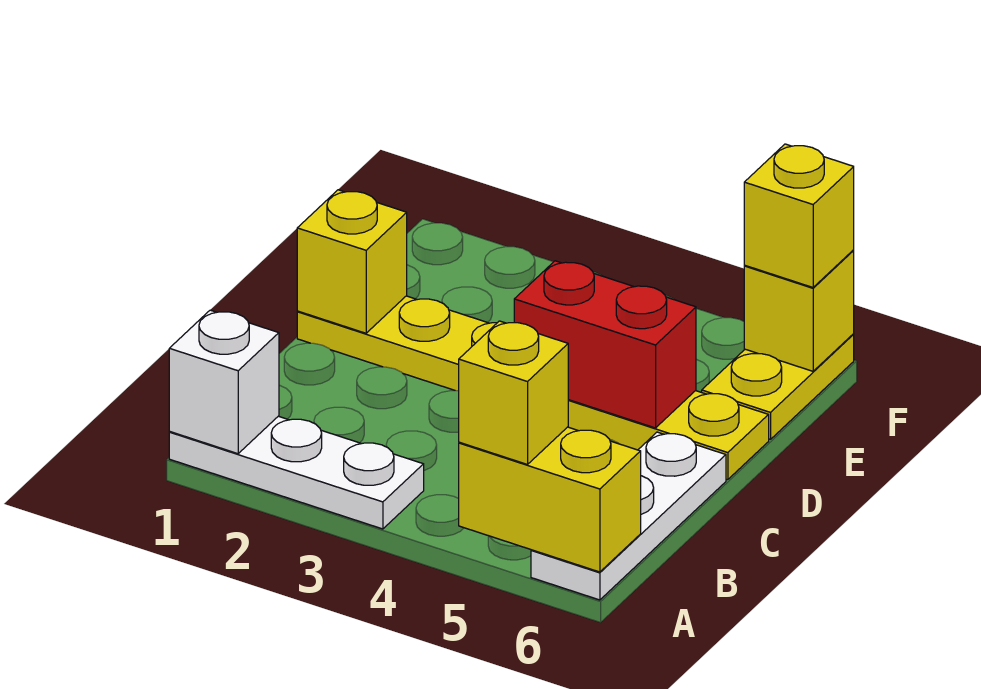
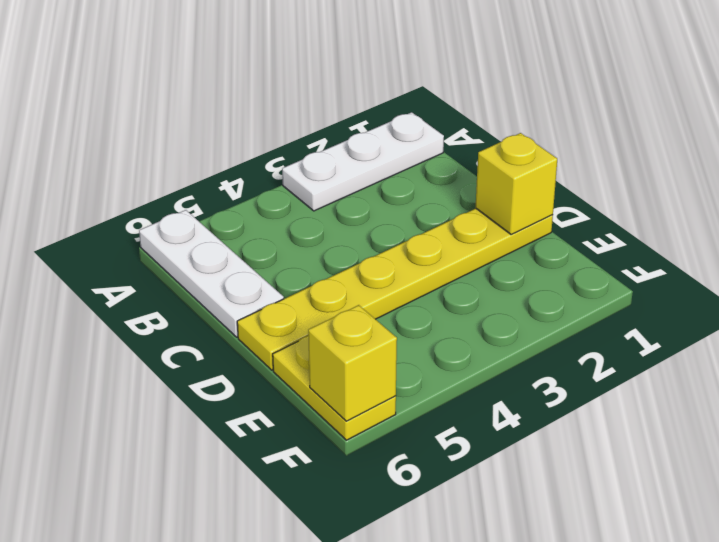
none -> white brick A1 level 2
none -> yellow brick A5:A6 level 2

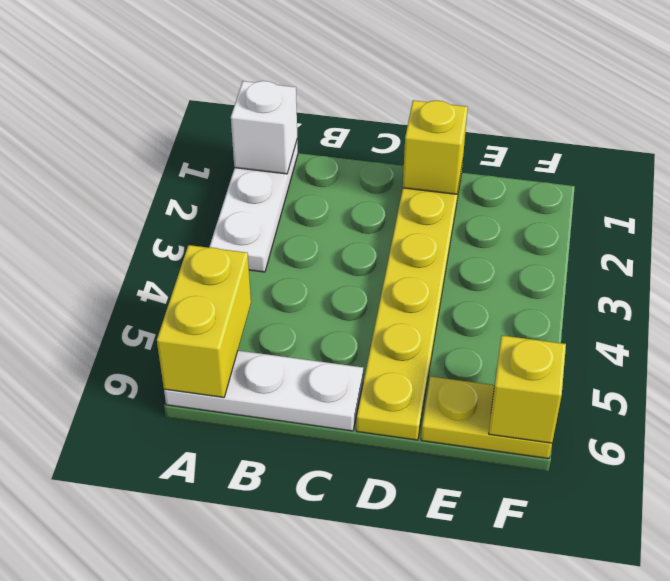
none -> red brick D4:D5 level 2
none -> yellow brick A5 level 3

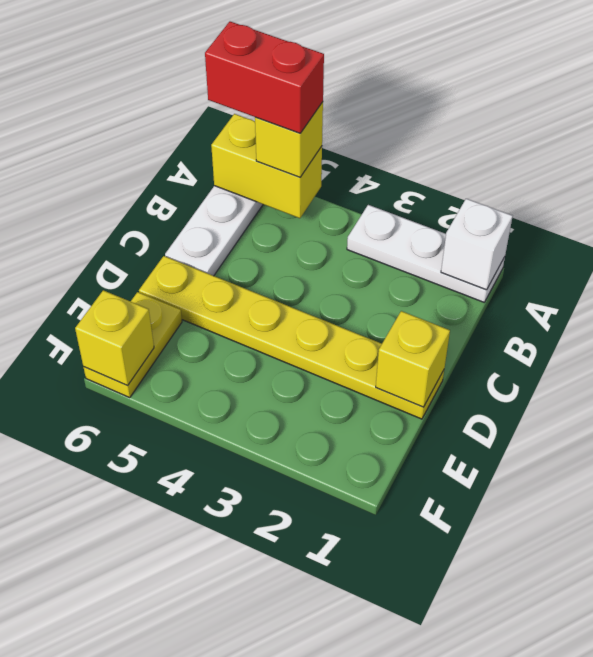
red brick A5:A6 level 4 -> red brick D4:D5 level 2
none -> yellow brick F6 level 3

